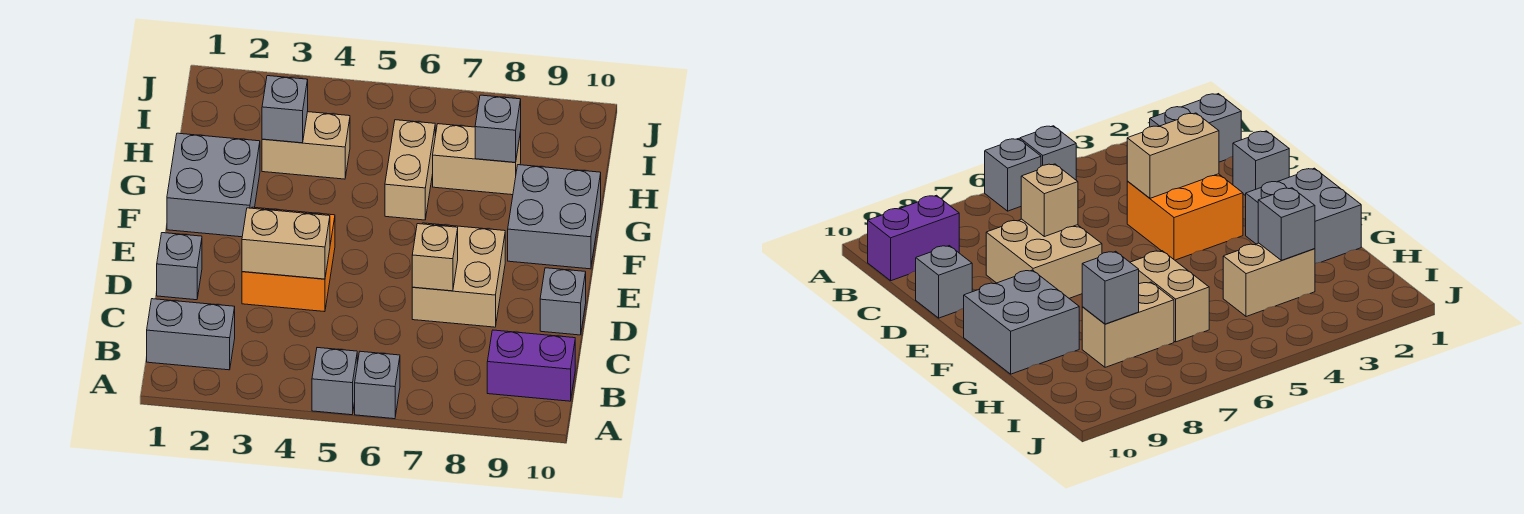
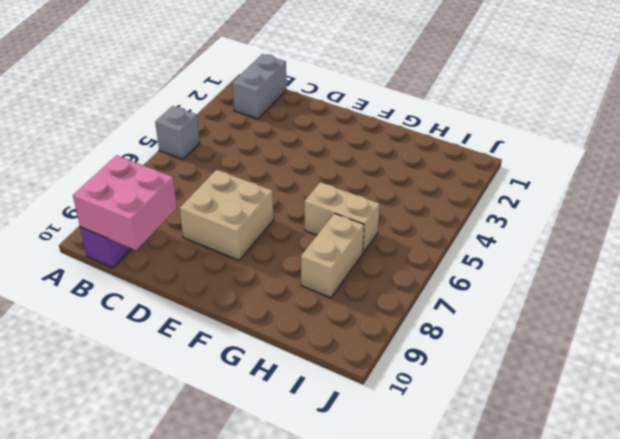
pink brick B9:C10 level 2 -> none
none -> grey brick A6 level 1
none -> grey brick D1 level 1
none -> orange brick D3:E4 level 1

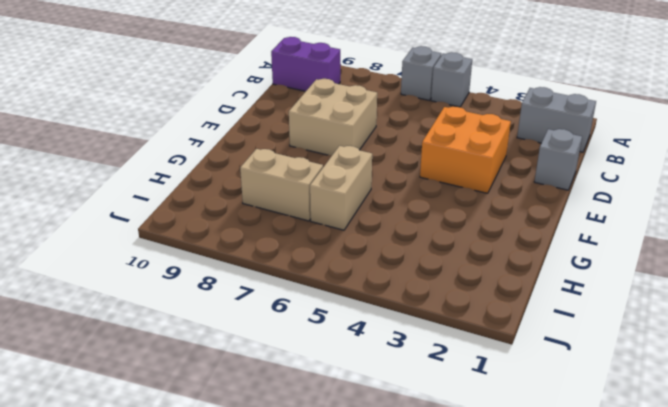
none -> grey brick D10 level 1
none -> grey brick F1:G2 level 1
none -> grey brick F9:G10 level 1

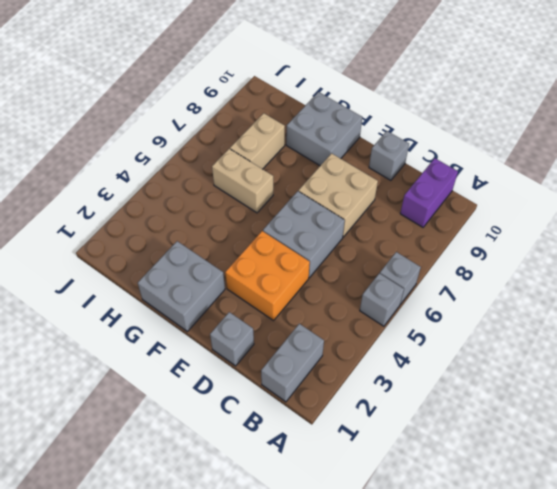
grey brick D5:E6 level 1 -> none
none -> tan brick H3:H4 level 1
none -> tan brick D3:D4 level 2
none -> tan brick D7 level 2

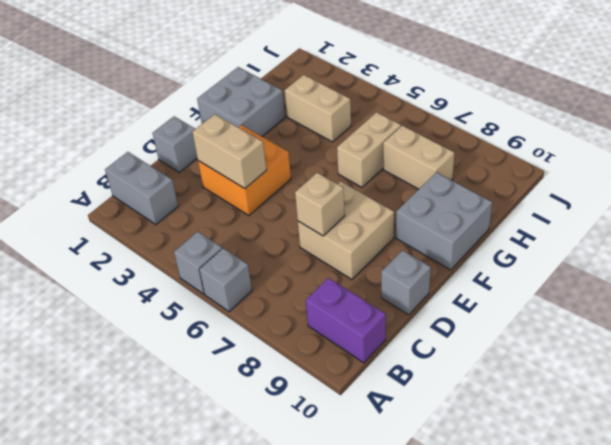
none -> grey brick H3 level 2
none -> grey brick H8 level 2

